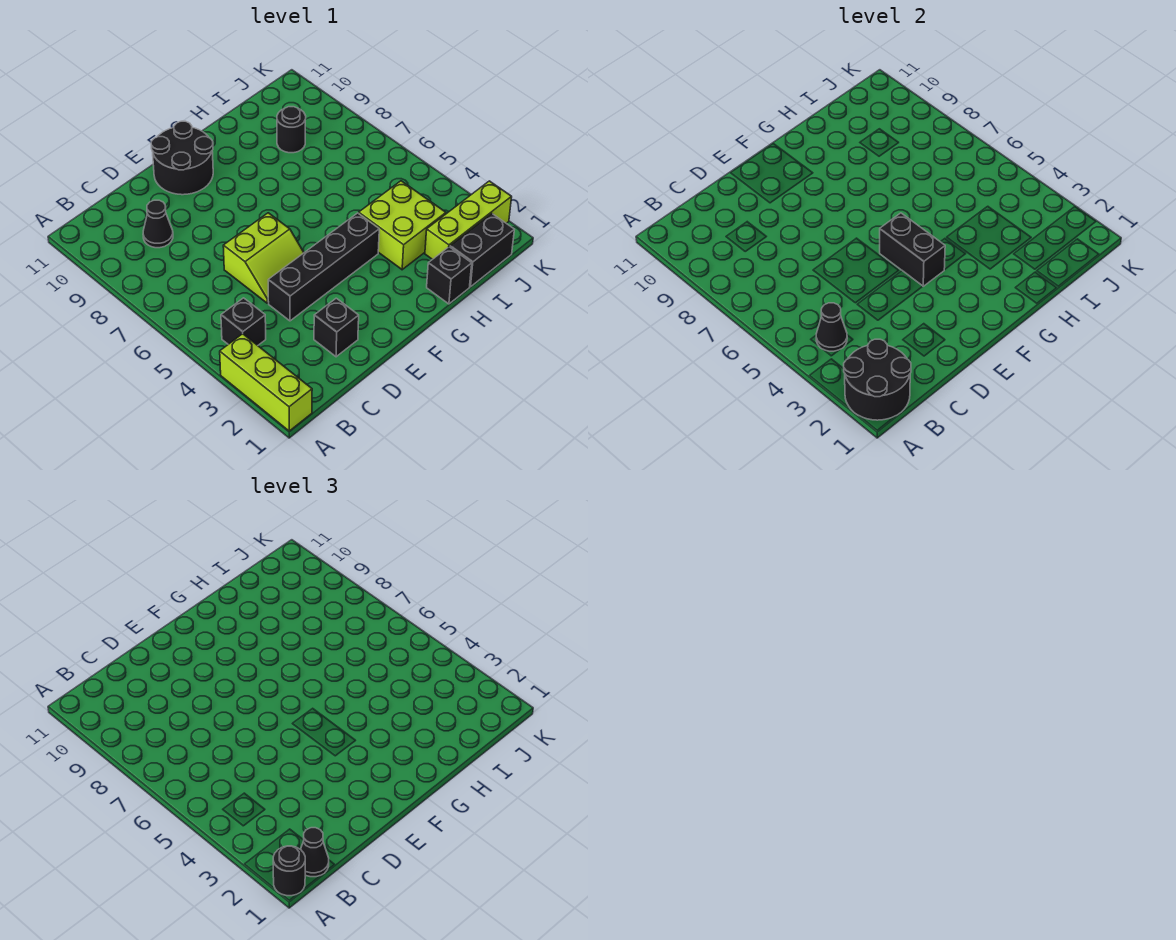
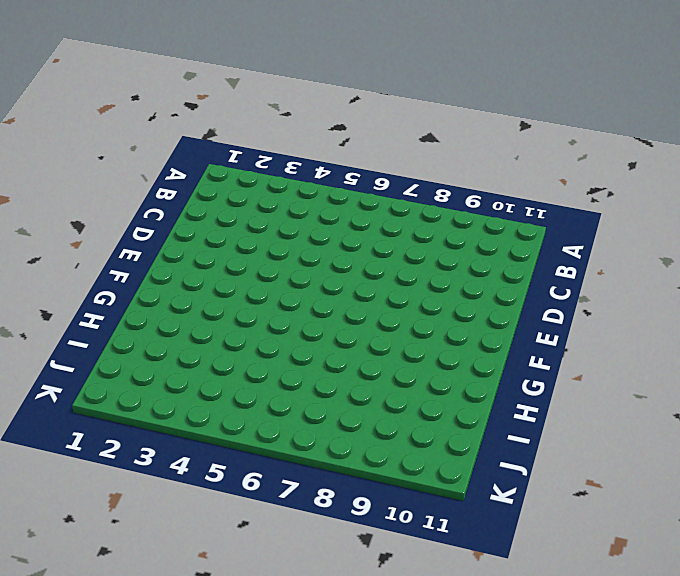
none -> lime brick A1:A3 level 1
none -> black brick B4 level 1
none -> black cone C9 level 1

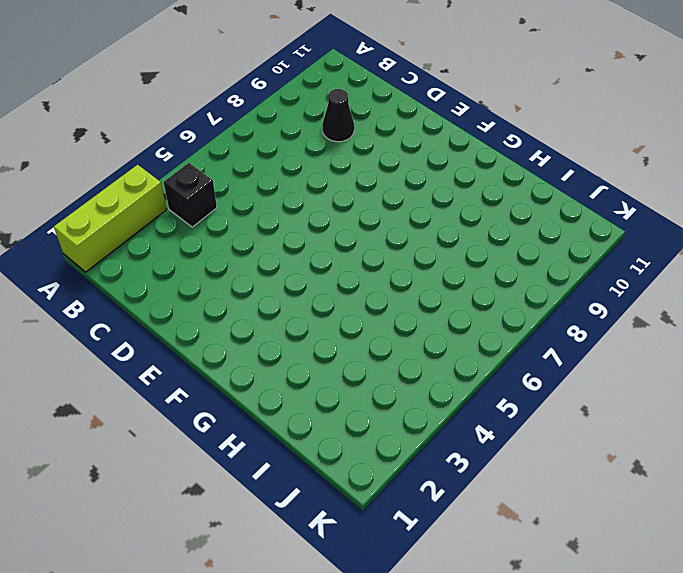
none -> black brick D2 level 1
none -> black brick D4:G4 level 1
none -> lime slope D5:E6 level 1 top 6

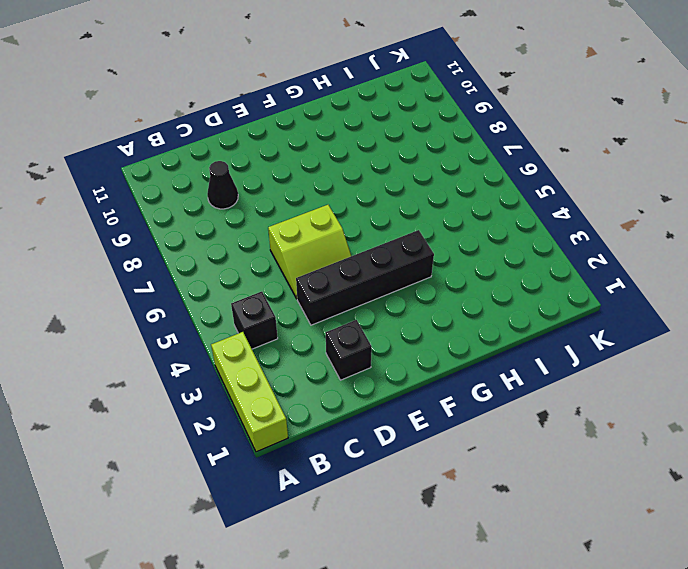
none -> black round brick E10:F11 level 1
none -> black brick H1 level 1
none -> lime brick H3:I4 level 1

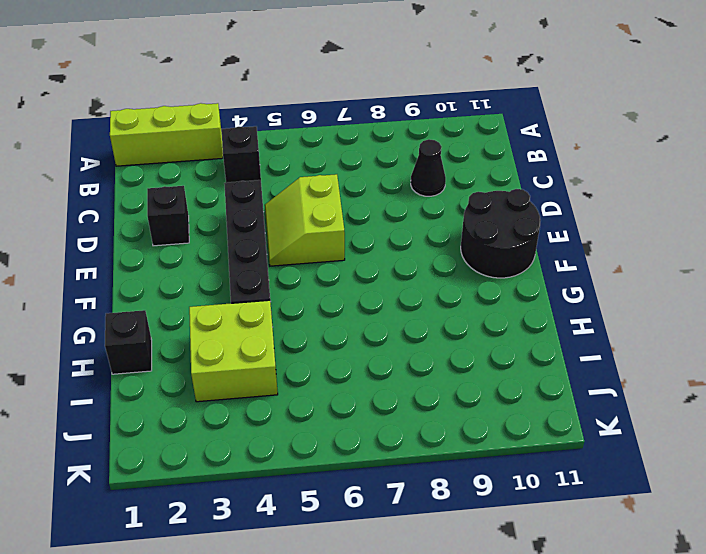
none -> black brick I1:J1 level 1
none -> lime brick I2:K2 level 1
none -> black round brick I9 level 1

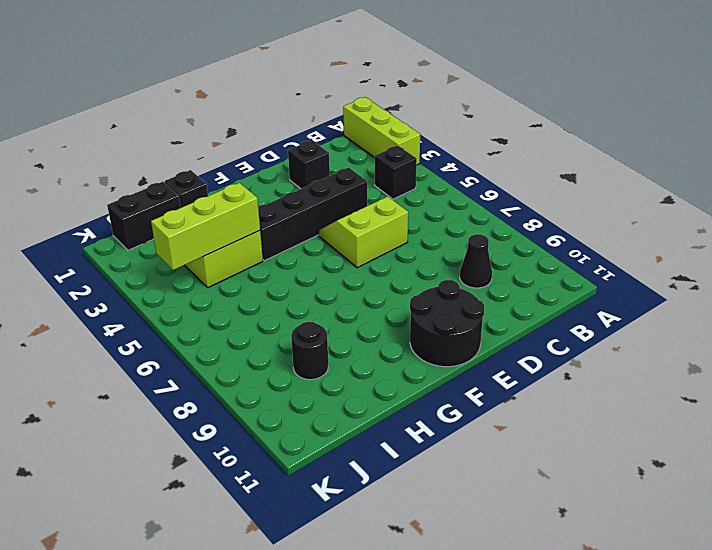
lime brick H4:J4 level 2 -> lime brick I2:K2 level 1
none -> black round brick A1:B2 level 2
none -> black cone B4 level 2
none -> black brick F4:F5 level 2

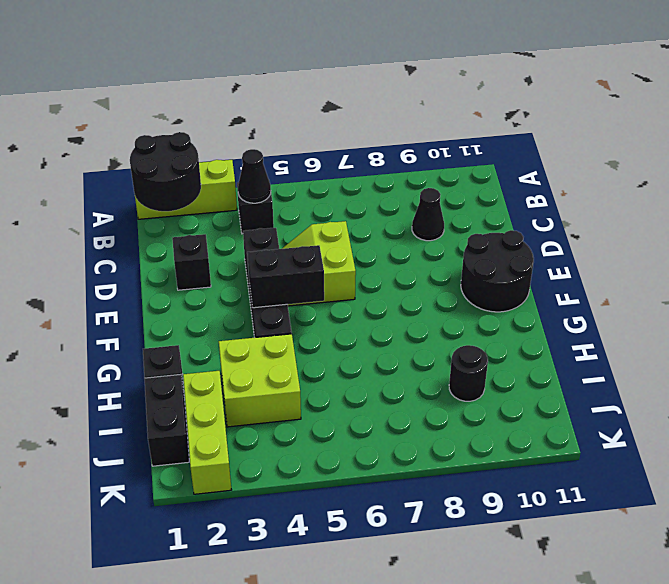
none -> black round brick A1 level 3
none -> black cone B1 level 3

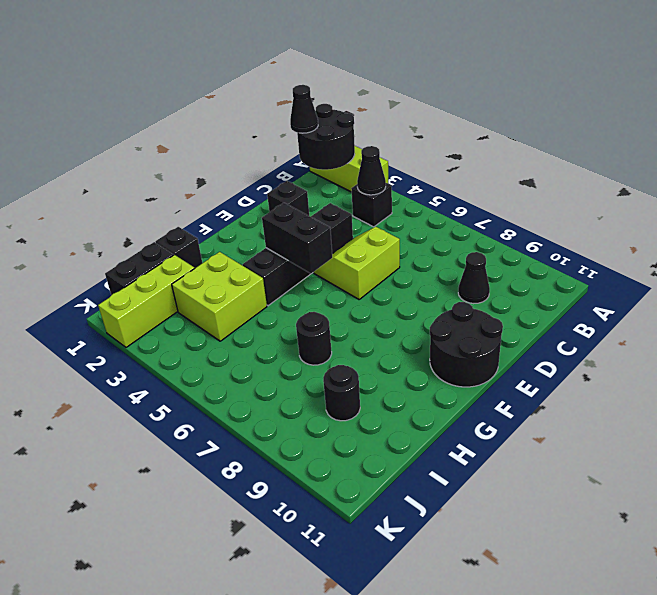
black round brick H7 level 1 -> black round brick A1 level 3

